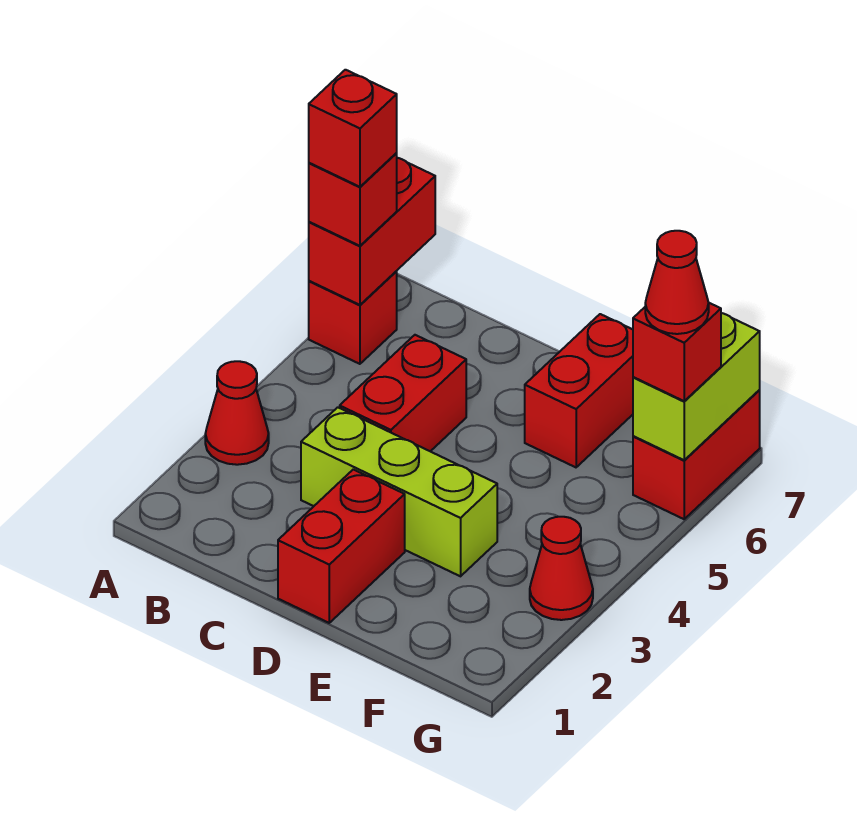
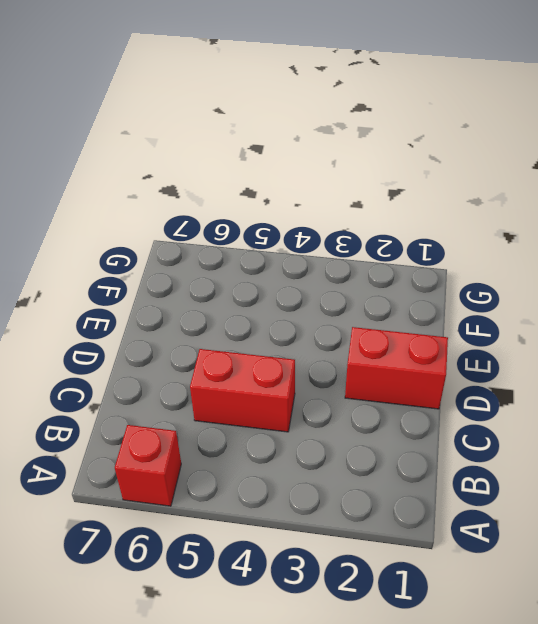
none -> red cone A3 level 1
none -> lime brick C3:E3 level 1
none -> red brick E6:E7 level 1

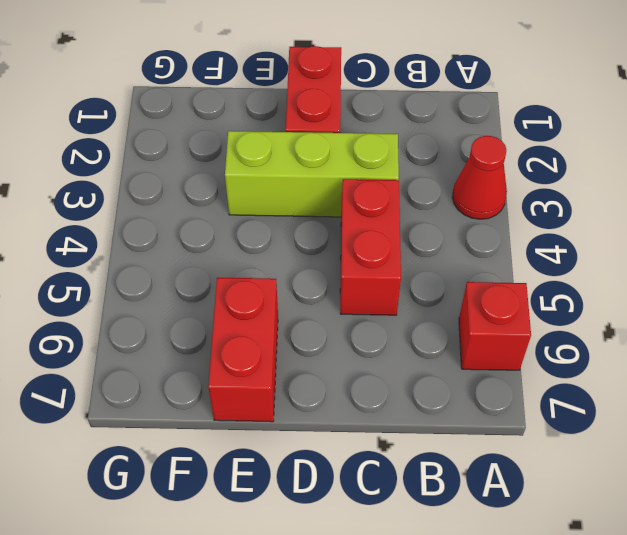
none -> red cone G3 level 1
none -> red brick G6:G7 level 1
none -> red brick A6:A7 level 2

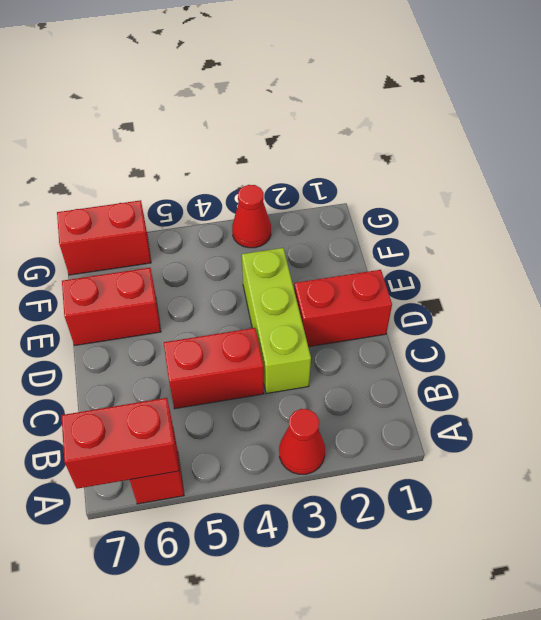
none -> lime brick G6:G7 level 2
none -> red brick A6 level 3
none -> red brick G6 level 3

